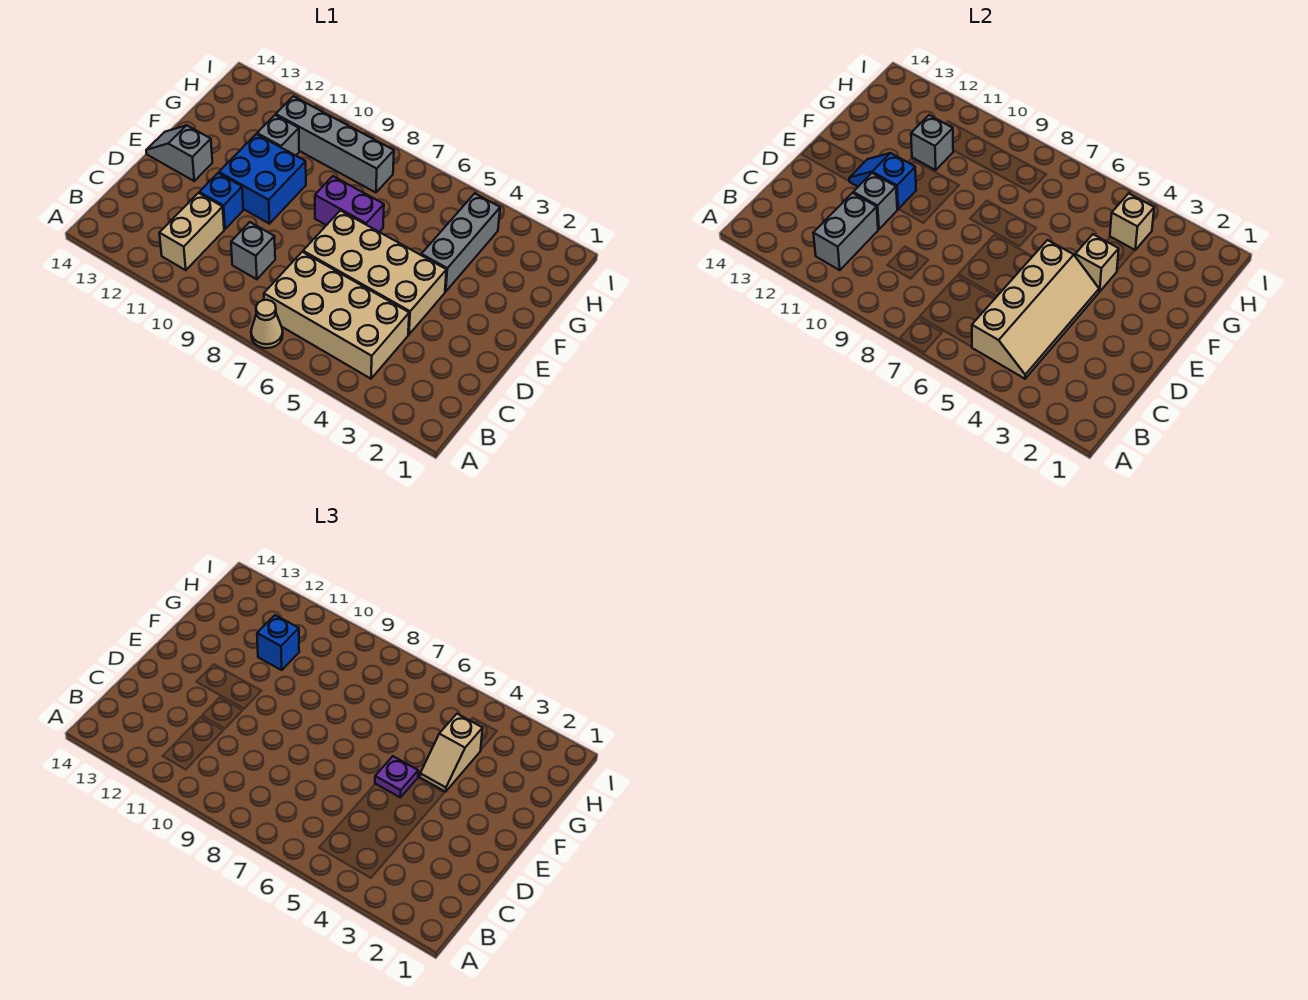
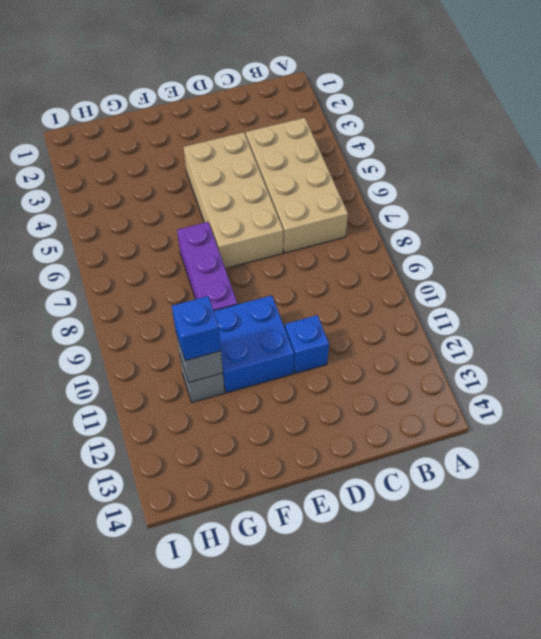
purple brick F7:F9 level 1 -> purple brick F7:F8 level 1
none -> tan cone A7 level 1
none -> tan brick B11:C11 level 1
none -> grey brick C9 level 1

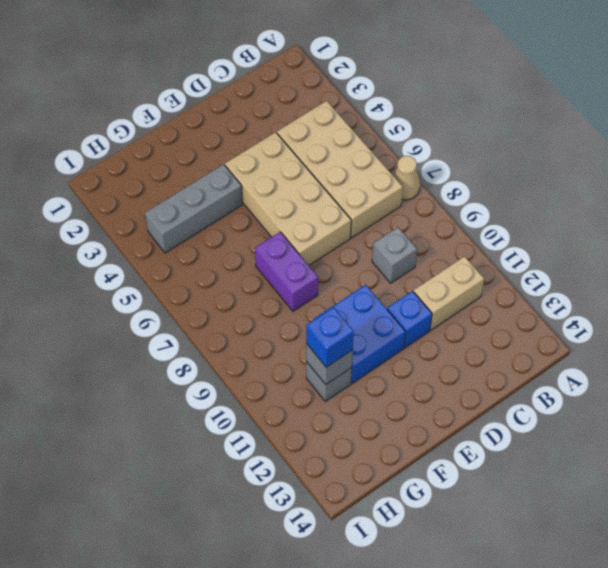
none -> grey slope E13:E14 level 1 top 13
none -> grey brick H8:H11 level 1
none -> tan slope B4:E5 level 2 top 5

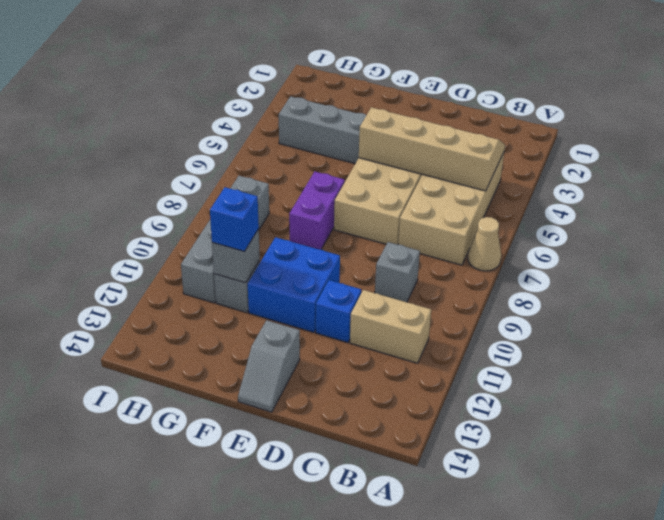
none -> grey brick B11:C11 level 2
none -> grey brick D11 level 2
none -> blue slope E11:E12 level 2 top 11

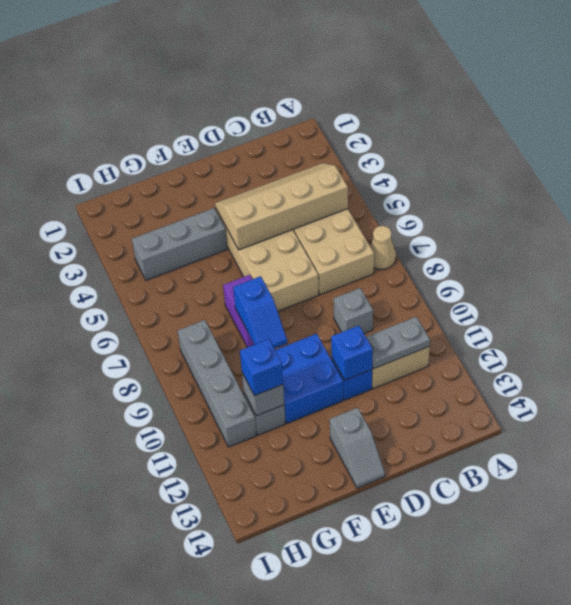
grey plate B11:C11 level 2 -> grey brick B11:C11 level 2
blue brick D11 level 2 -> grey brick D11 level 2
blue slope F8:F9 level 2 top 8 -> blue slope E11:E12 level 2 top 11
none -> tan brick F4 level 2
none -> tan brick H4 level 2
none -> purple plate E5 level 3

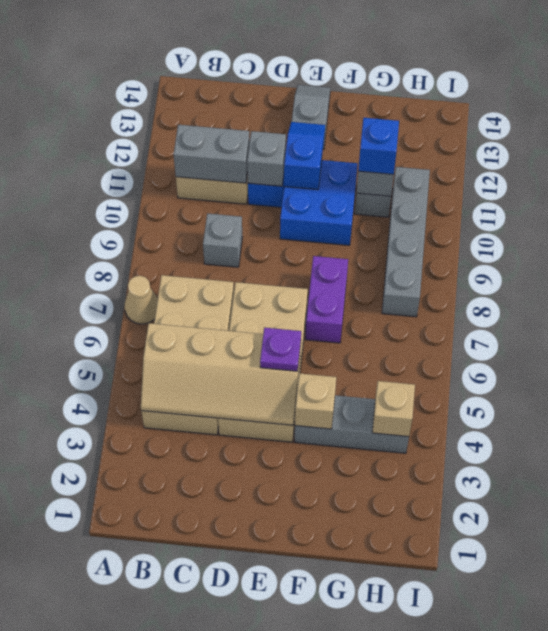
none -> tan slope F4:G4 level 3 top G

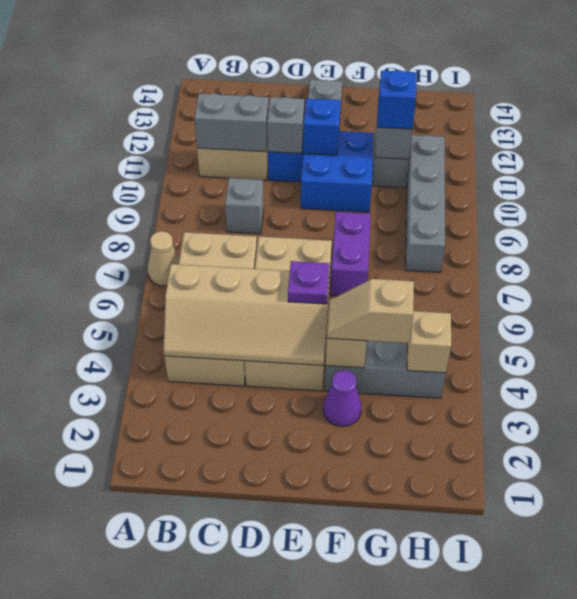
purple cone F3 level 1 -> none

